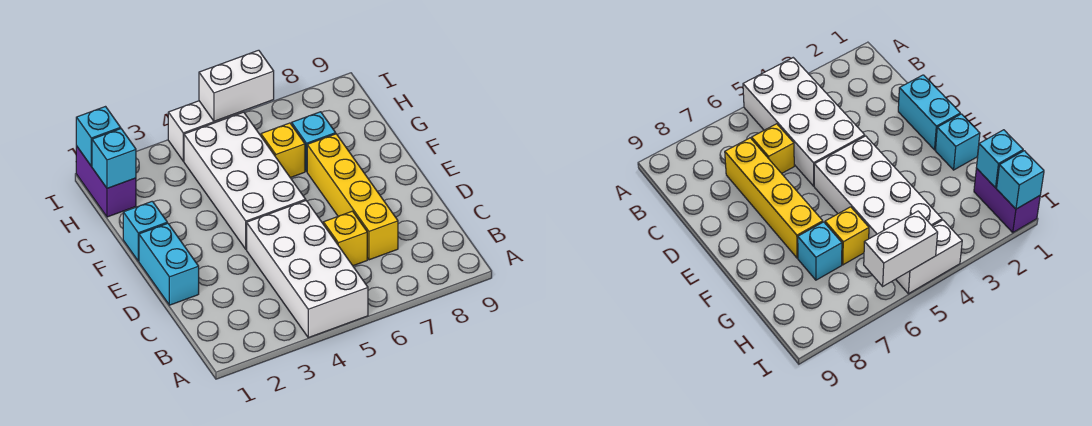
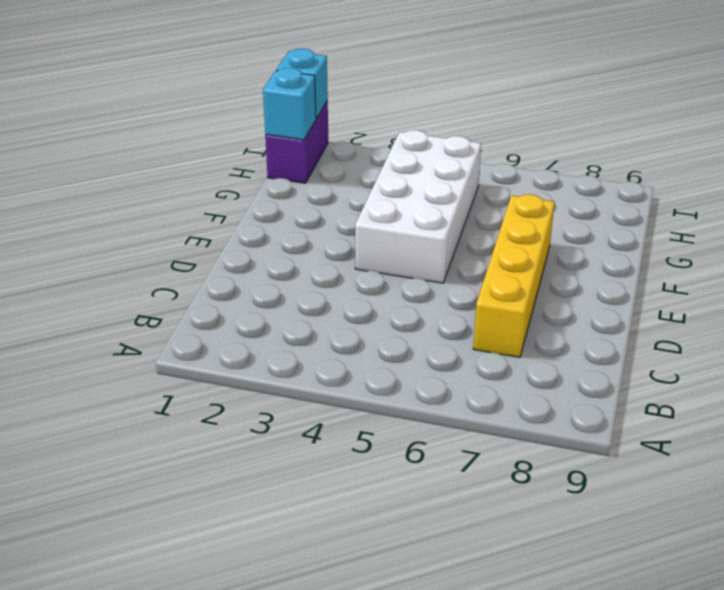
none -> white brick A4:D5 level 1
none -> yellow brick C6 level 1
none -> cyan brick D1:E1 level 1

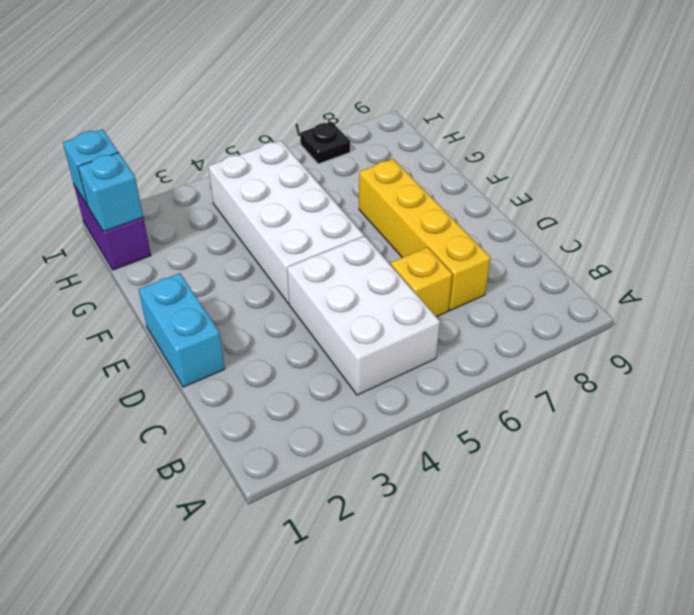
white brick B4:D5 level 1 -> white brick A4:D5 level 1
black plate I7 level 1 -> none
none -> cyan brick F1 level 1
none -> yellow brick G6 level 1
none -> cyan brick G7 level 1

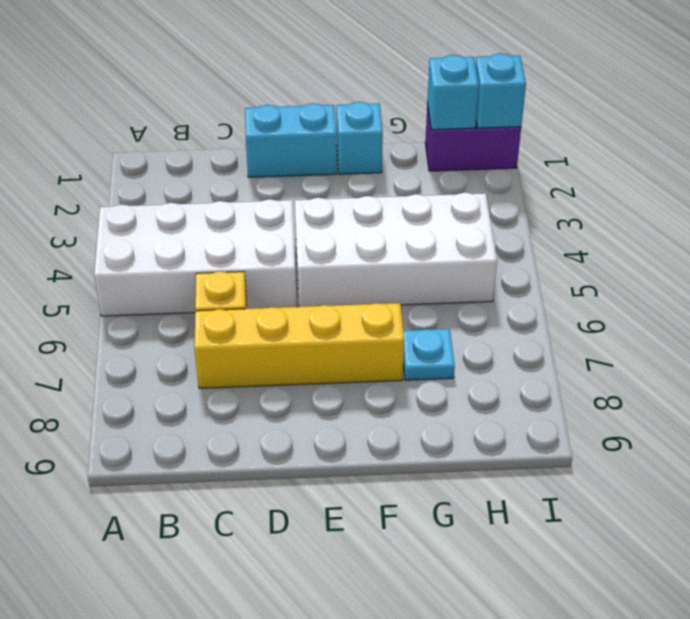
cyan plate G7 level 1 -> cyan brick G7 level 1
none -> yellow brick G6 level 1
none -> white brick I4:I5 level 1
none -> white brick I5:I6 level 2

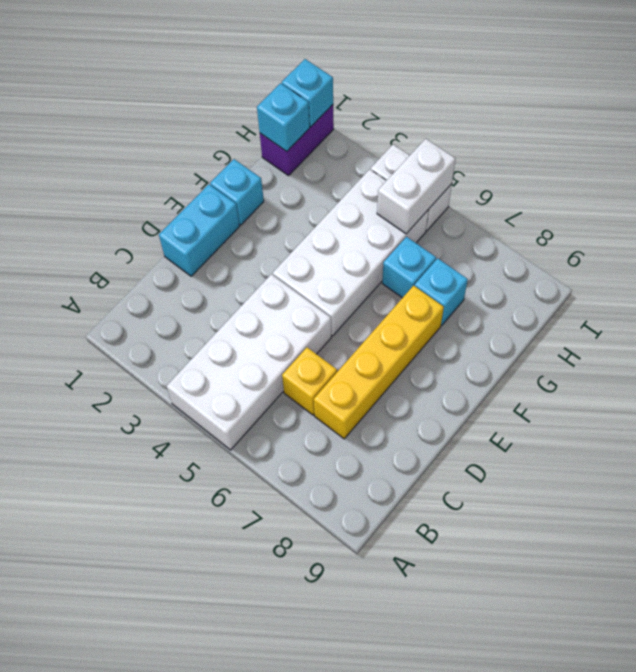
cyan brick G6 level 1 -> yellow brick G6 level 1
white brick H5:I5 level 2 -> white brick I5:I6 level 2

